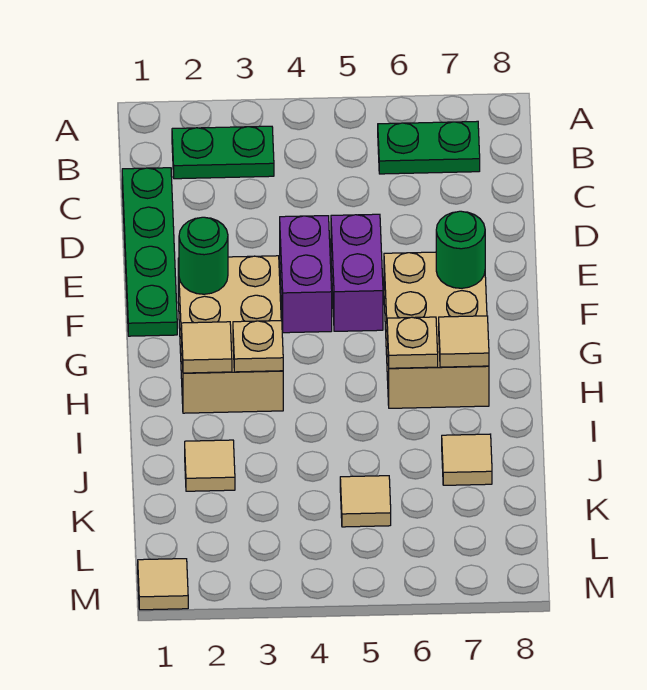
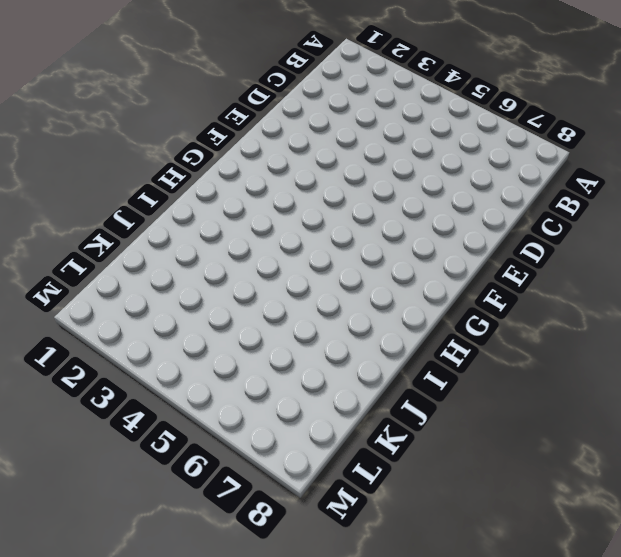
none -> green plate B2:B3 level 1
none -> green plate B6:B7 level 1
none -> green plate C1:F1 level 1

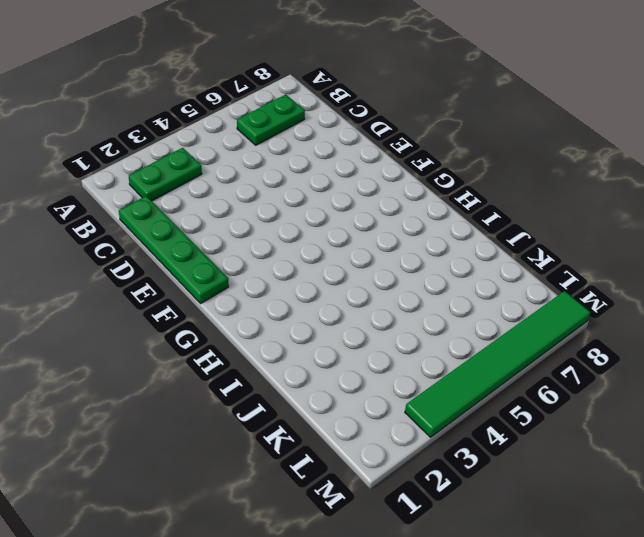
green tile M3:M8 level 1 -> none
none -> purple brick E4:F4 level 1
none -> purple brick E5:F5 level 1
none -> tan brick F2:H3 level 1

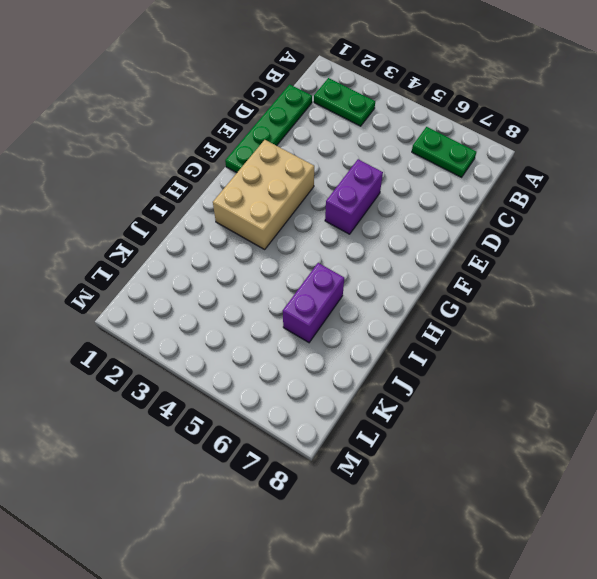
purple brick I6:J6 level 1 -> purple brick E4:F4 level 1
none -> tan brick F6:H7 level 1
none -> tan tile J2 level 1
none -> tan tile J7 level 1

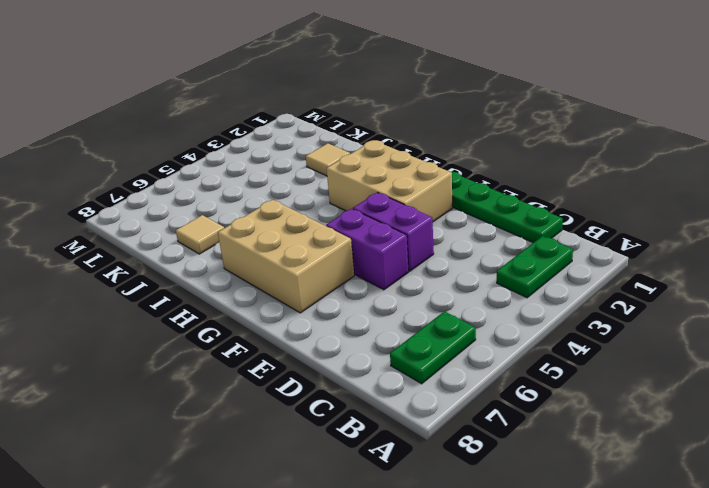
none -> tan tile K5 level 1
none -> tan tile M1 level 1
none -> green round brick F2 level 2

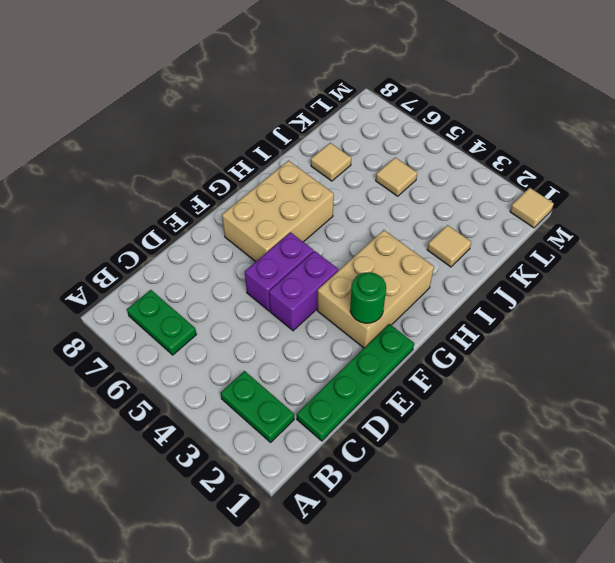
none -> green round brick F7 level 2
none -> tan tile H2 level 2
none -> tan plate H3 level 2

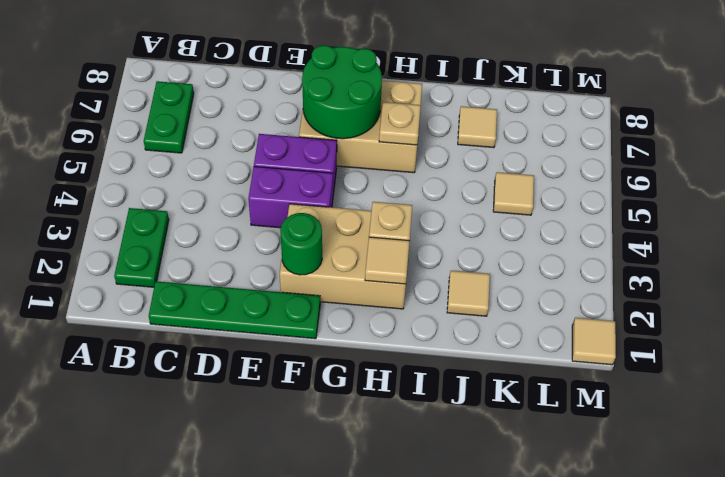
green round brick F6:G7 level 2 -> green round brick F7 level 2
none -> tan tile H7 level 2

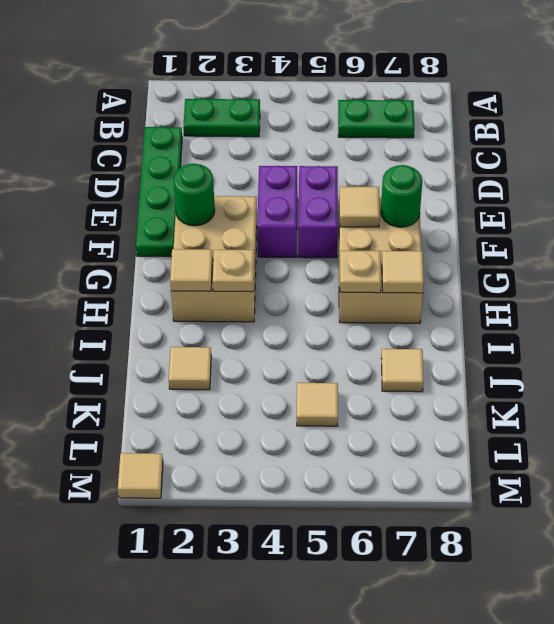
tan tile F6 level 2 -> none

